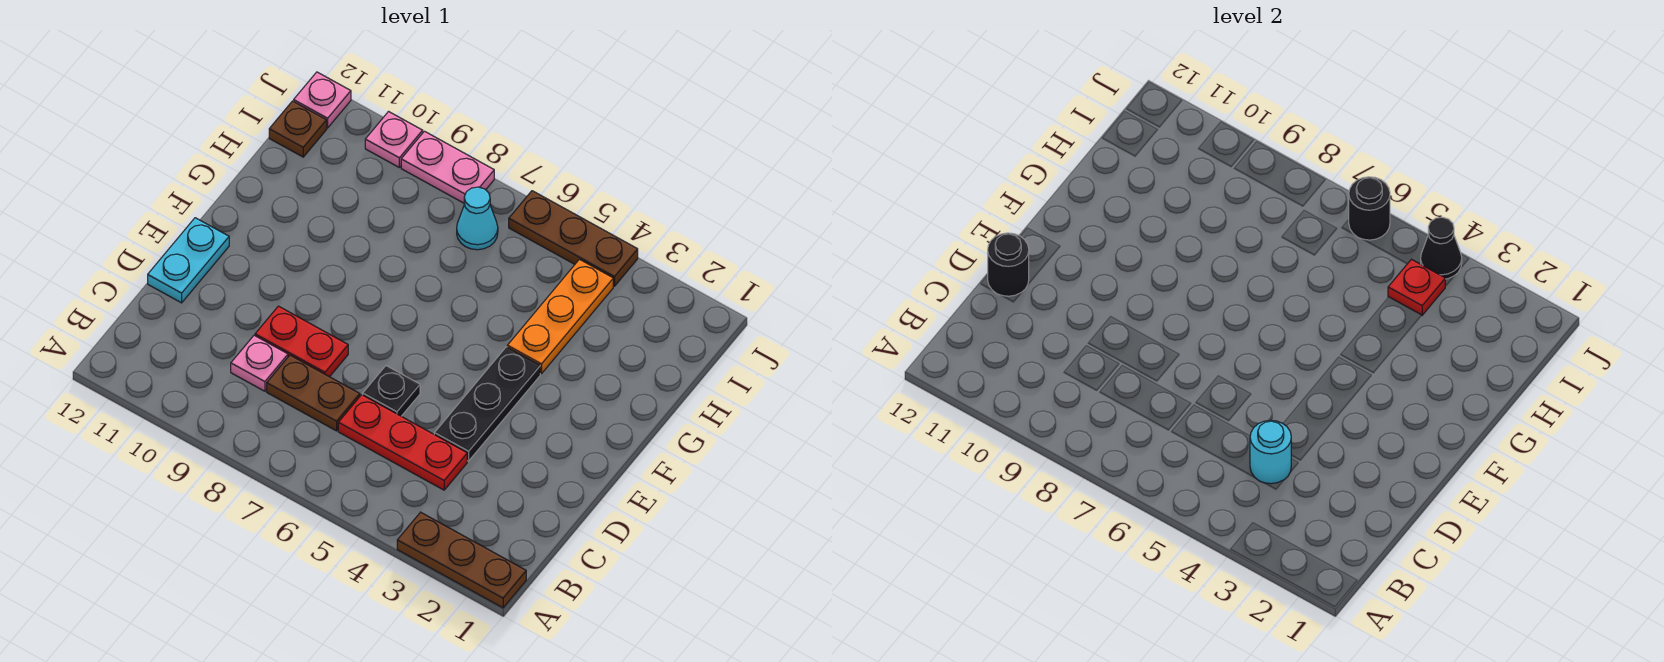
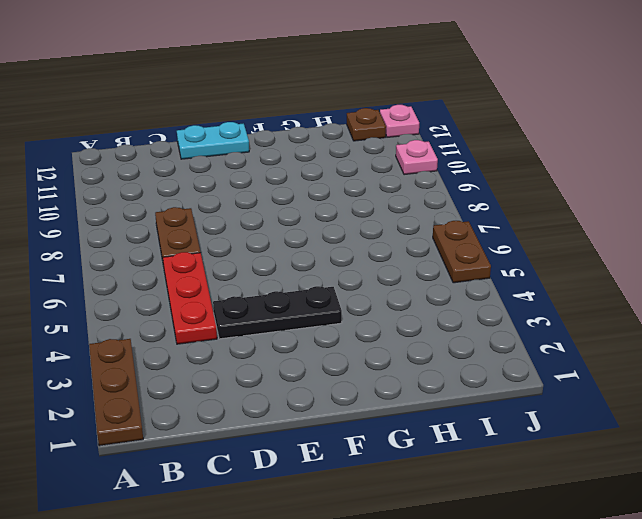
brown plate J5:J6 level 1 -> brown plate J4:J6 level 1
none -> pink plate C9 level 1
none -> black plate D6 level 1
none -> red plate D8:D9 level 1

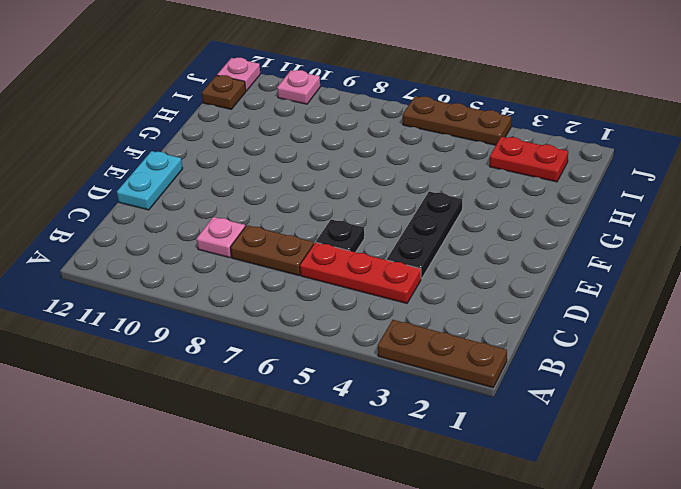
red plate I2:I3 level 1 -> red plate D8:D9 level 1
none -> orange plate G4:I4 level 1
none -> cyan cone I7 level 1
none -> pink plate J8:J9 level 1

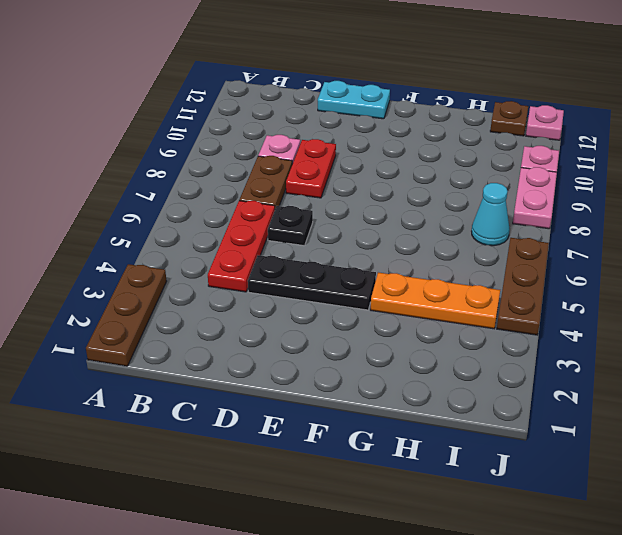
none -> cyan round brick C4 level 2
none -> black round brick D12 level 2
none -> red plate I4 level 2

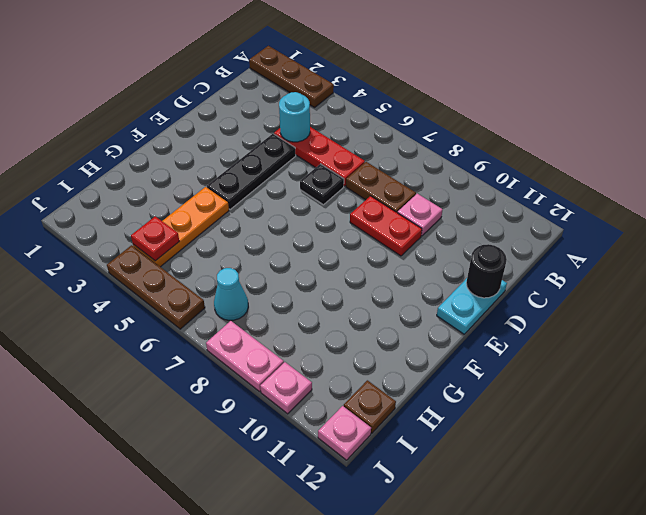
none -> black cone J4 level 2
none -> black round brick J6 level 2

